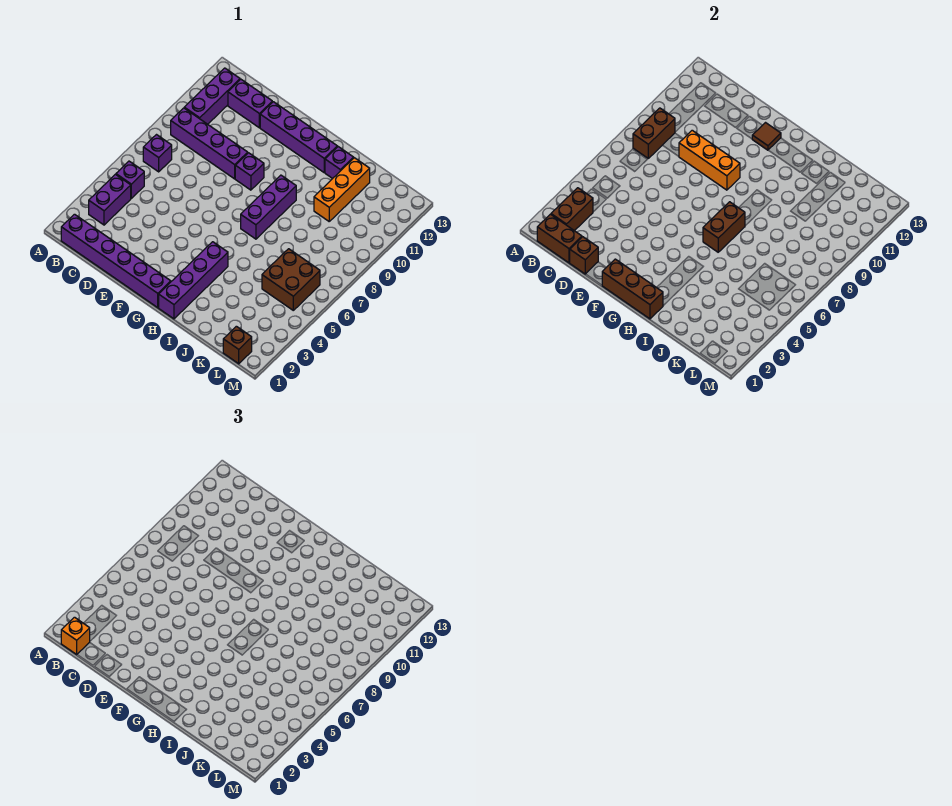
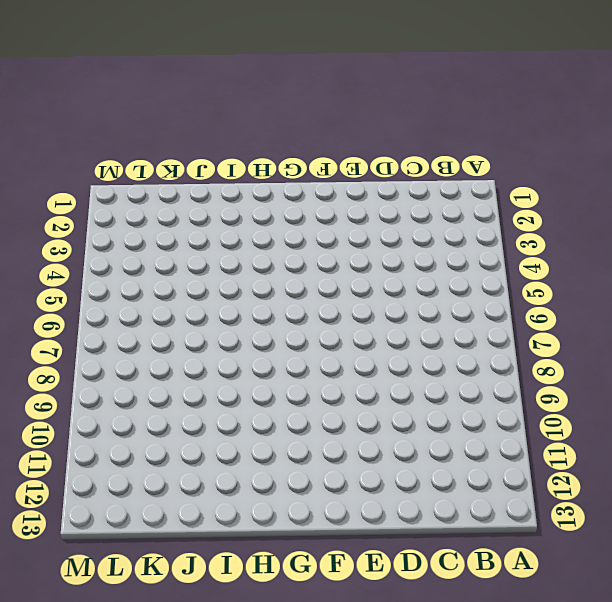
none -> purple brick B1:G1 level 1
none -> purple brick B3:B4 level 1
none -> purple brick B5 level 1

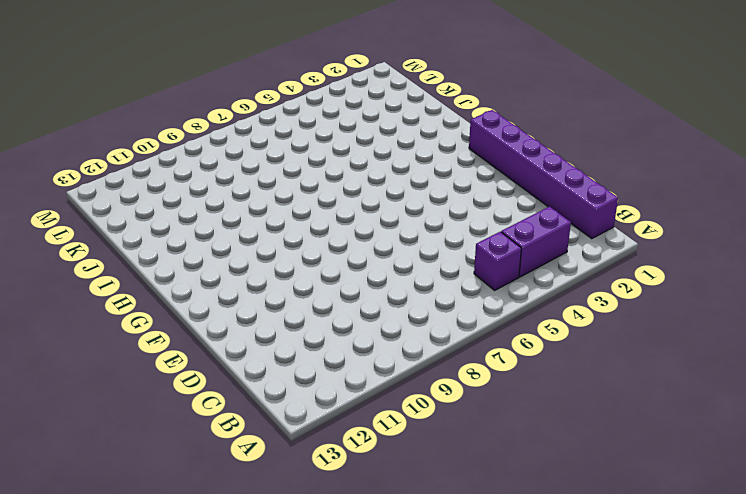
none -> purple brick B7 level 1
none -> purple brick B9:E9 level 1
none -> purple brick B10:B12 level 1

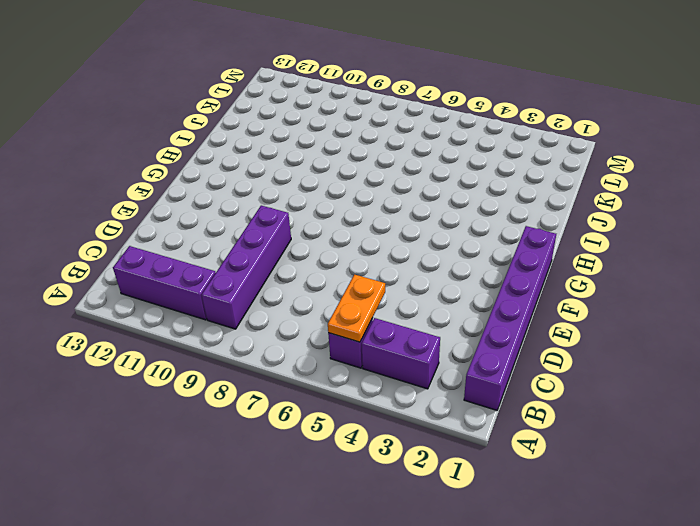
orange plate B5:C5 level 2 -> none
none -> purple brick B7 level 1
none -> purple brick C12:D12 level 1
none -> purple brick E12:H12 level 1

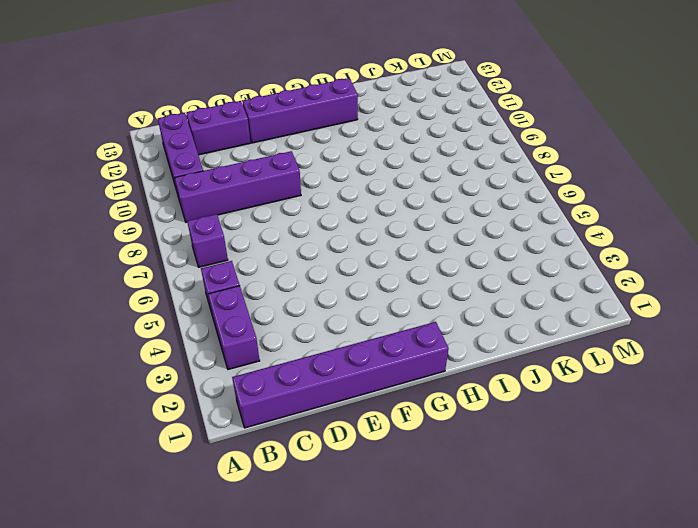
none -> purple brick F9 level 1
none -> purple brick H1:H4 level 1
none -> purple brick H7:H9 level 1

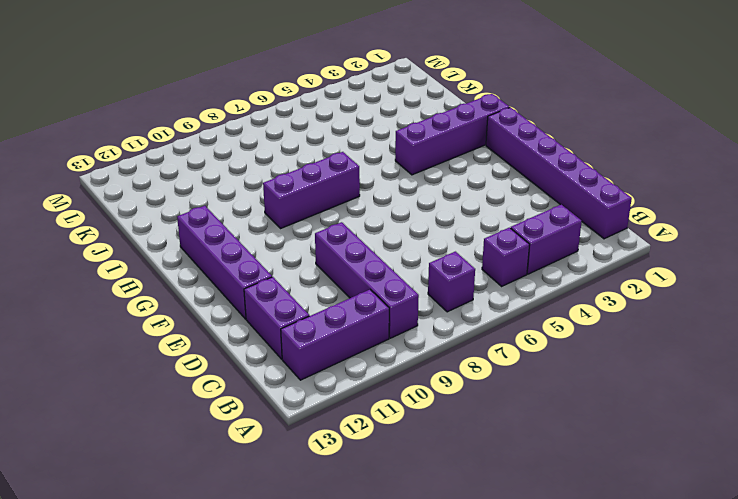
none -> purple brick F9 level 1
none -> purple brick I12 level 1
none -> orange brick J10:J12 level 1

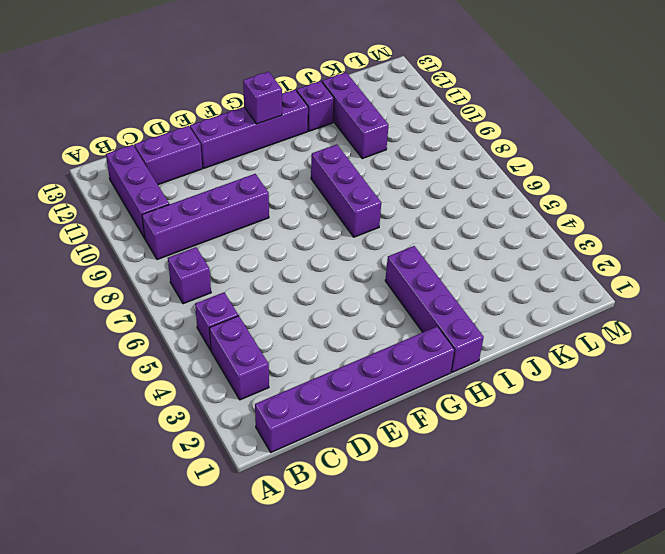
purple brick G12 level 2 -> purple brick F9 level 1
purple brick J10:J12 level 1 -> orange brick J10:J12 level 1
none -> brown brick K5:L6 level 1
none -> brown brick L1 level 1
none -> brown brick B1:C1 level 2

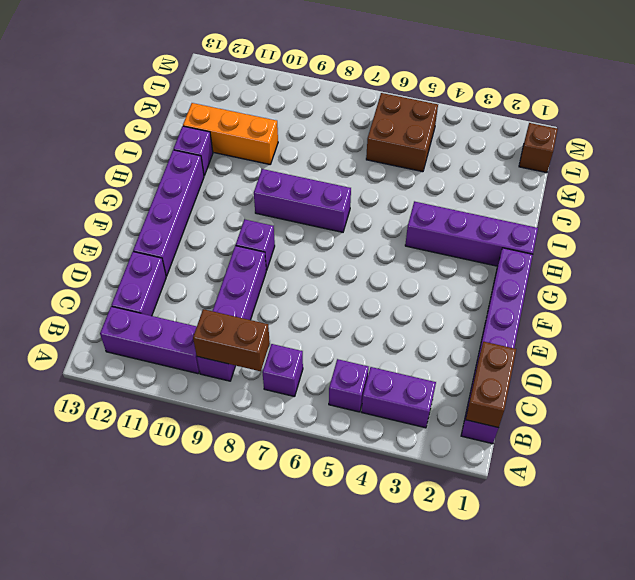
none -> brown brick B2:B3 level 2
none -> brown brick D1 level 2
none -> orange brick D9:F9 level 2

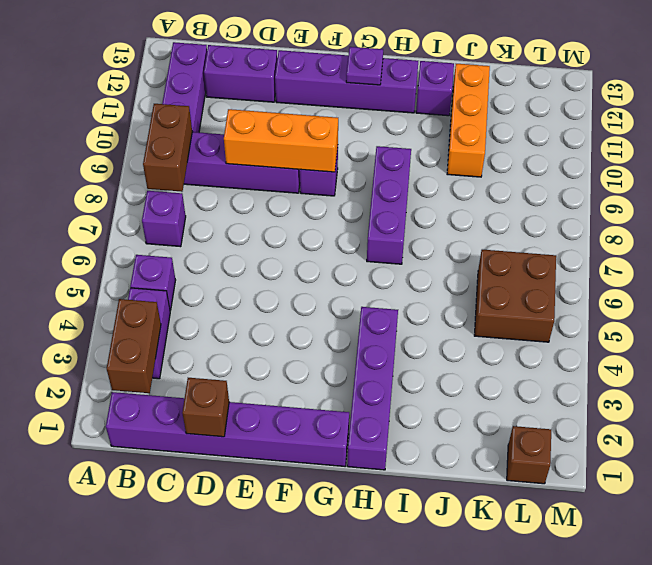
purple plate G12 level 2 -> none
none -> brown brick B1:C1 level 2
none -> brown brick F1:H1 level 2
none -> brown tile F12 level 2

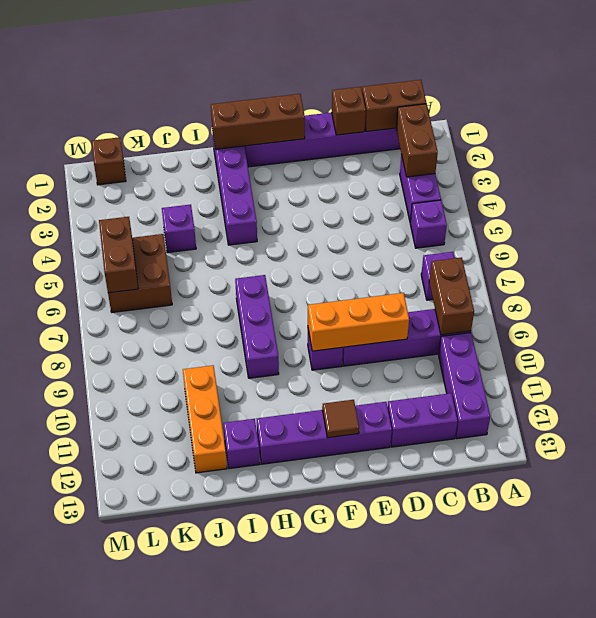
purple brick J4 level 1 -> none
brown brick L5:L6 level 2 -> brown brick H6:H7 level 2
none -> orange brick B1 level 3

